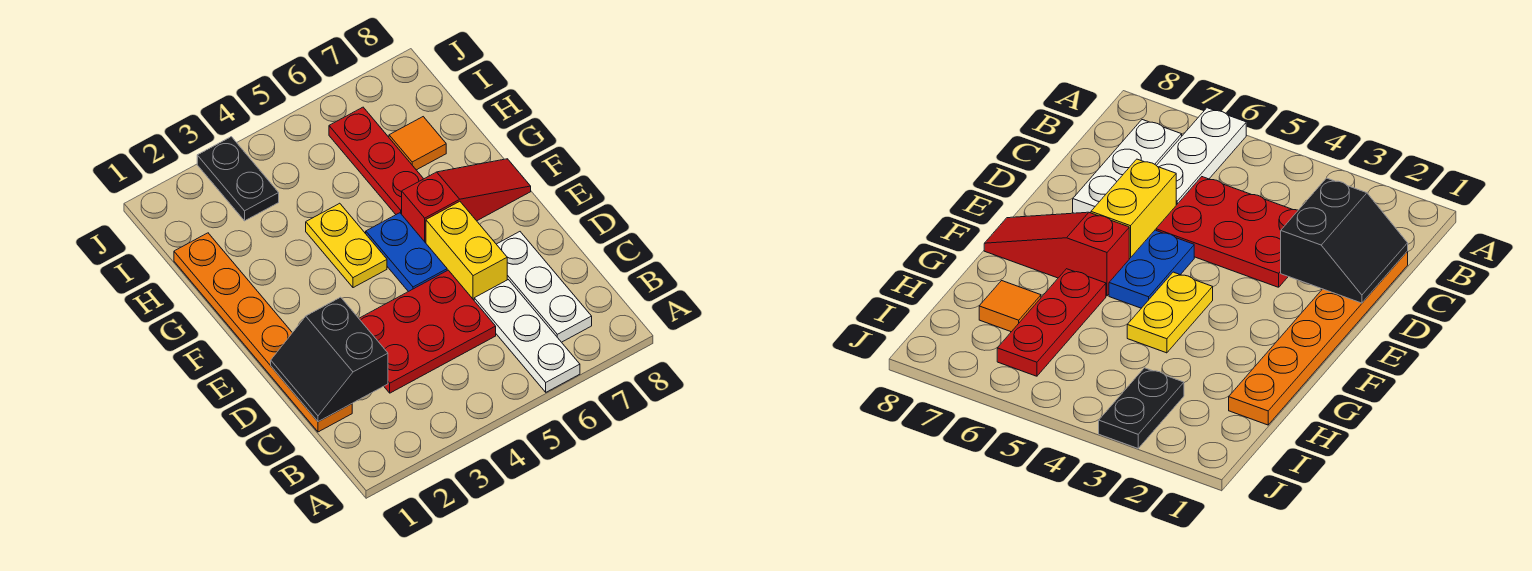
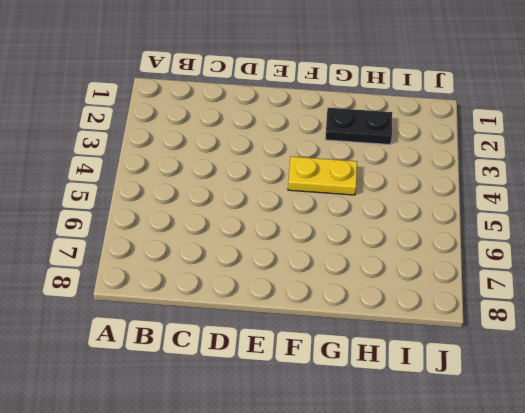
black plate G2:H2 level 1 -> black plate I3:J3 level 1
none -> white plate A6:C6 level 1
none -> white plate B7:D7 level 1
none -> orange plate C1:H1 level 1

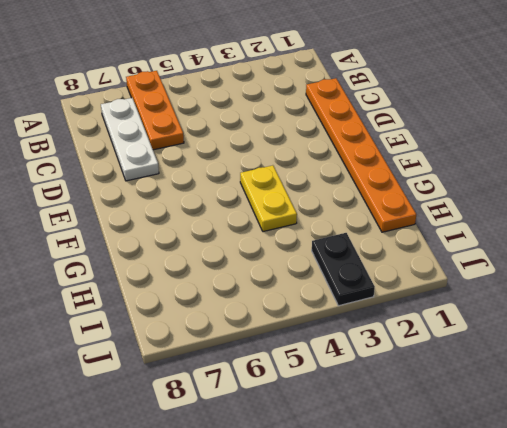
orange plate A6:C6 level 1 -> white plate A6:C6 level 1
none -> red plate C3:D5 level 1
none -> yellow brick D6:E6 level 1
none -> blue plate E5:F5 level 1

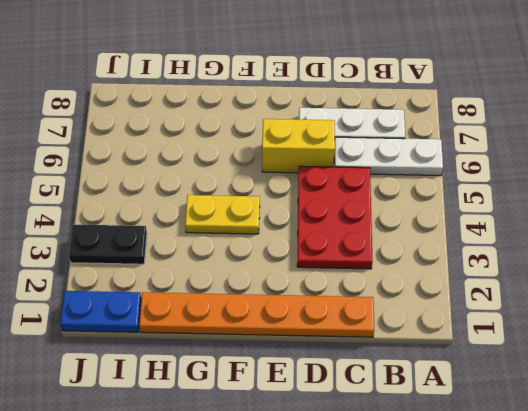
blue plate I1:J1 level 1 -> blue plate E5:F5 level 1
none -> red slope F6:F8 level 1 top 6
none -> red plate G6:I6 level 1
none -> orange tile H7 level 1

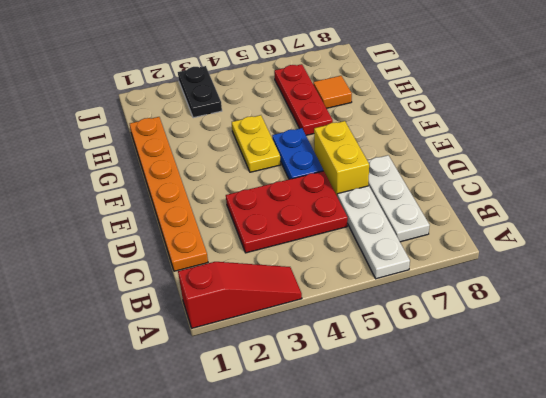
red slope A1:A3 level 1 top 1 -> red slope F6:F8 level 1 top 6
none -> black slope C1:D2 level 2 top 2

